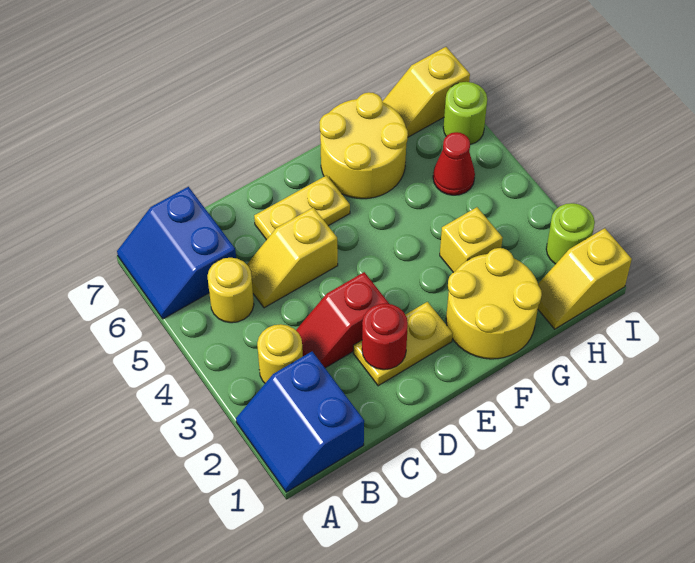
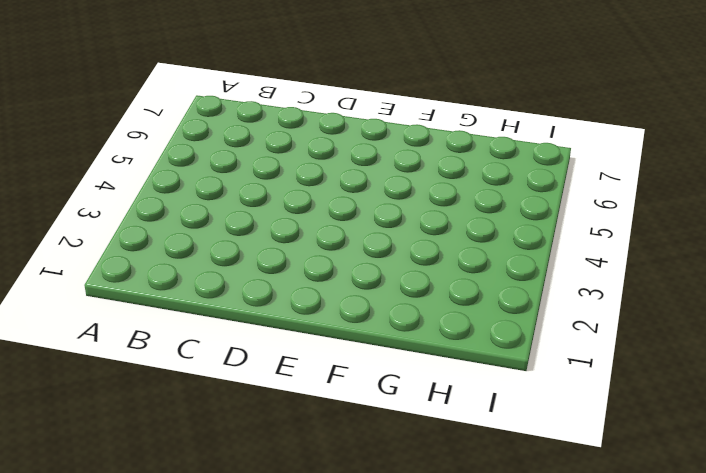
none -> blue slope A1:B2 level 1 top B
none -> blue slope A6:B7 level 1 top B
none -> yellow round brick B3 level 1

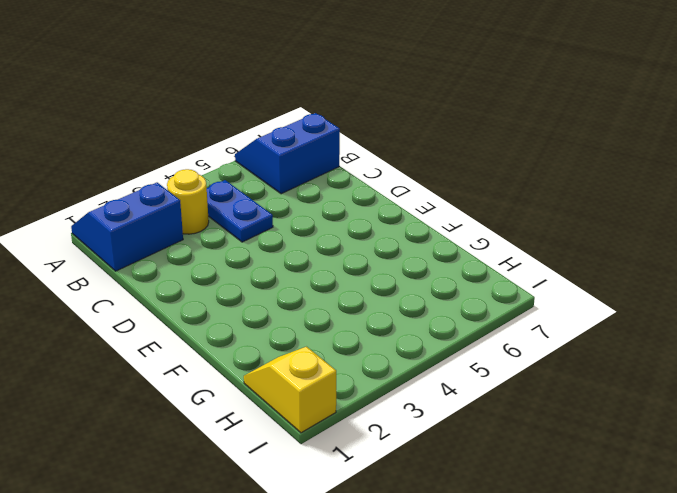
blue plate B4:C4 level 1 -> none
none -> yellow round brick B5 level 1
none -> red slope C3:D3 level 1 top D
none -> yellow slope C5:D5 level 1 top D

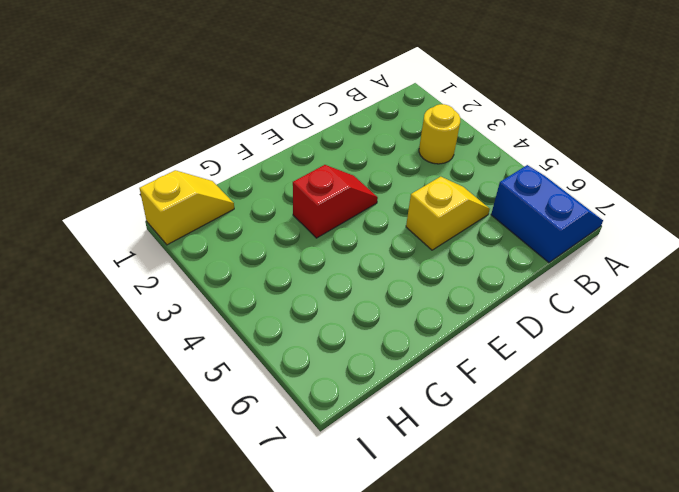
red slope E3:F3 level 1 top F -> red slope C3:D3 level 1 top D
none -> blue slope A1:B2 level 1 top B
none -> yellow round brick B5 level 1
none -> yellow plate D2:E2 level 1

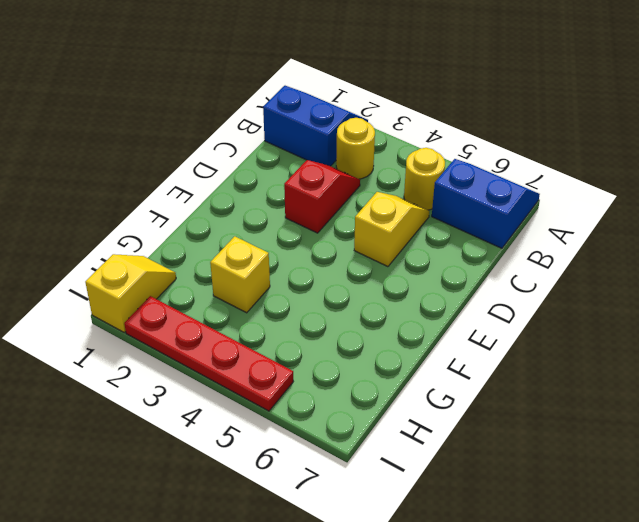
red plate I2:I5 level 1 -> lime round brick I2 level 1
none -> yellow plate D2:E2 level 1
none -> yellow plate D6:E6 level 1
none -> yellow round brick F1:G2 level 1

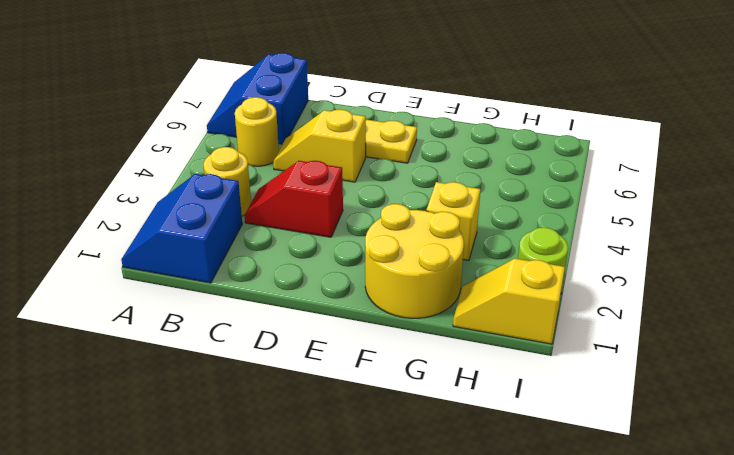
none -> yellow plate D2:E2 level 1
none -> yellow round brick F6:G7 level 1
none -> red cone H5 level 1

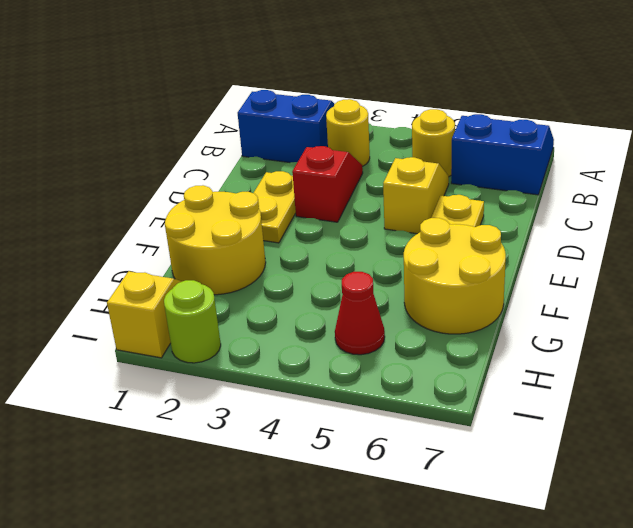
none -> yellow brick G3 level 1
none -> yellow slope H7:I7 level 1 top I
none -> lime round brick I6 level 1

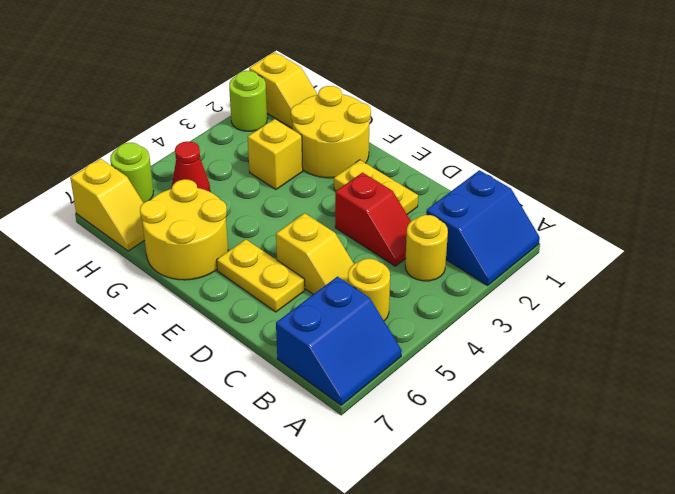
none -> red round brick D2 level 2

